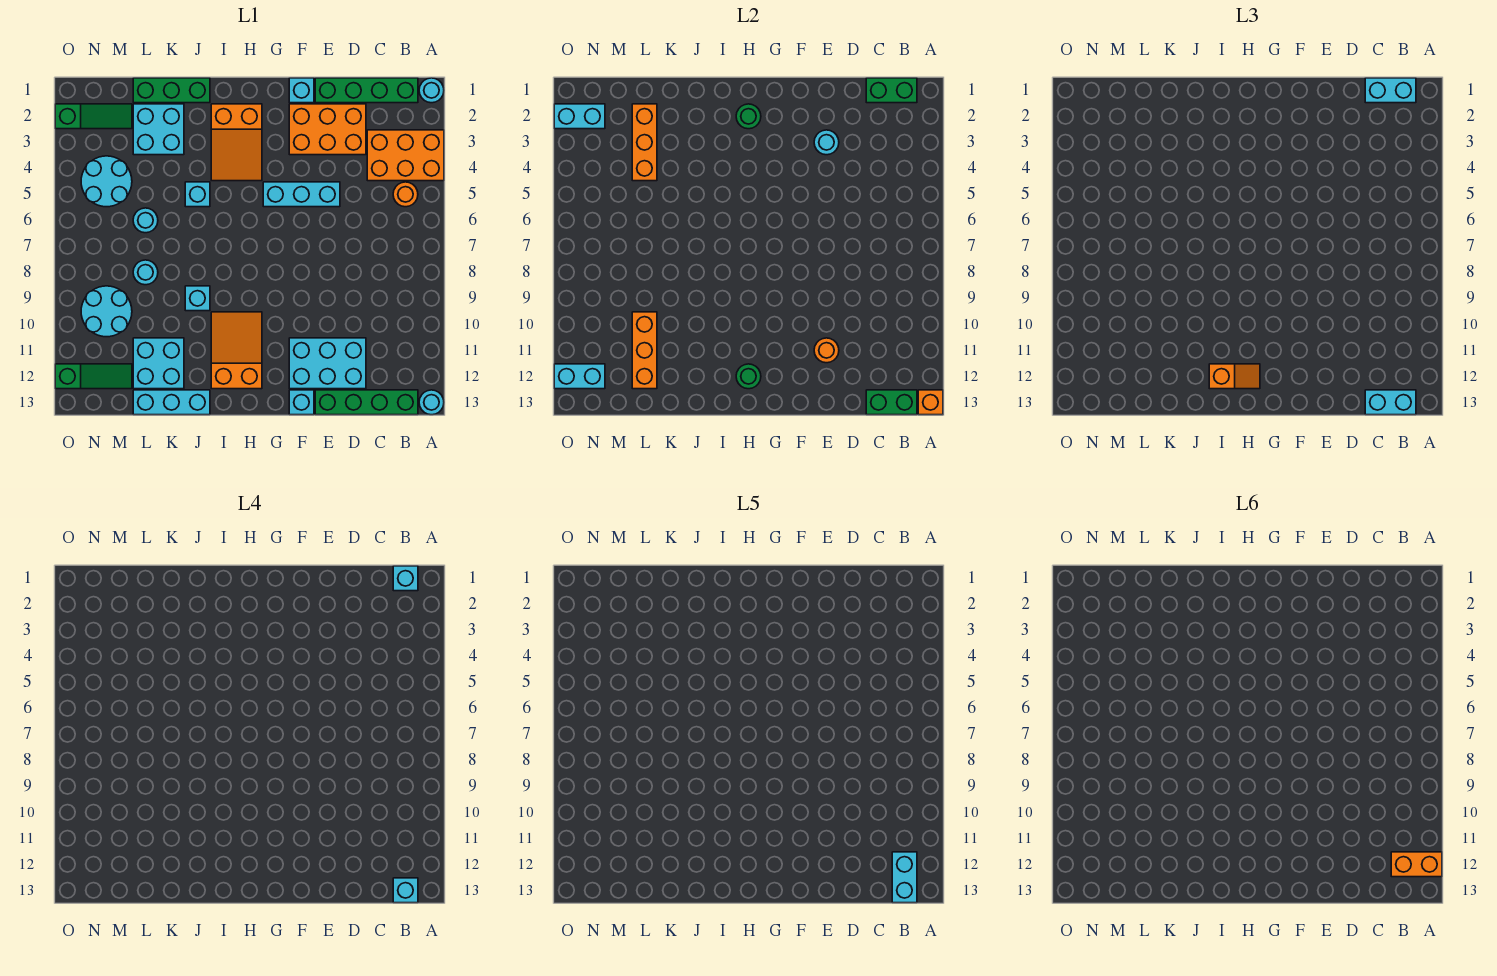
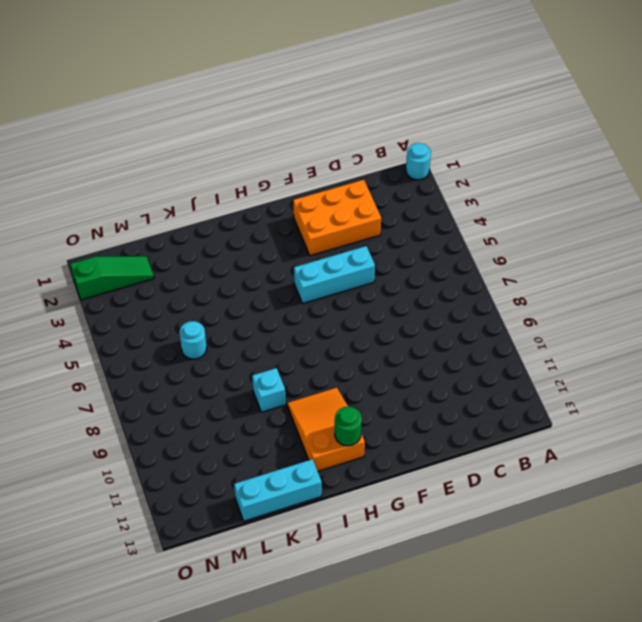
none -> orange brick A3:C4 level 1
none -> cyan round brick A13 level 1
none -> green brick B1:E1 level 1
none -> orange round brick B5 level 1

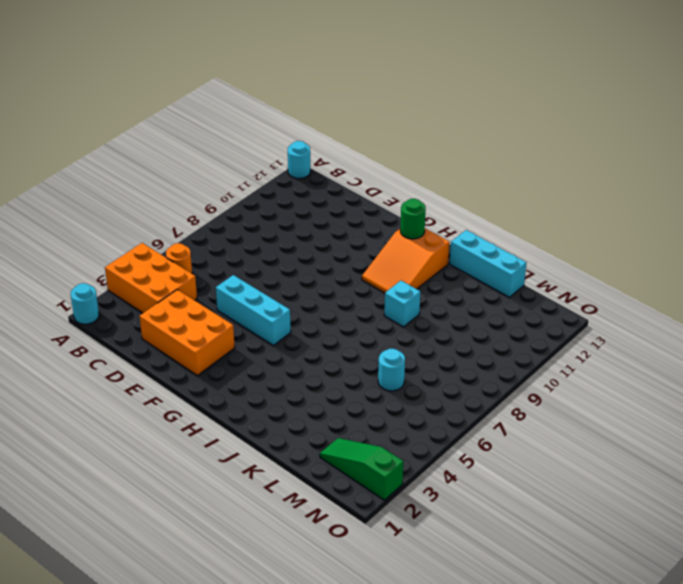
none -> green brick B1:E1 level 1
none -> green brick B13:E13 level 1
none -> cyan brick D11:F12 level 1
none -> cyan brick F1 level 1

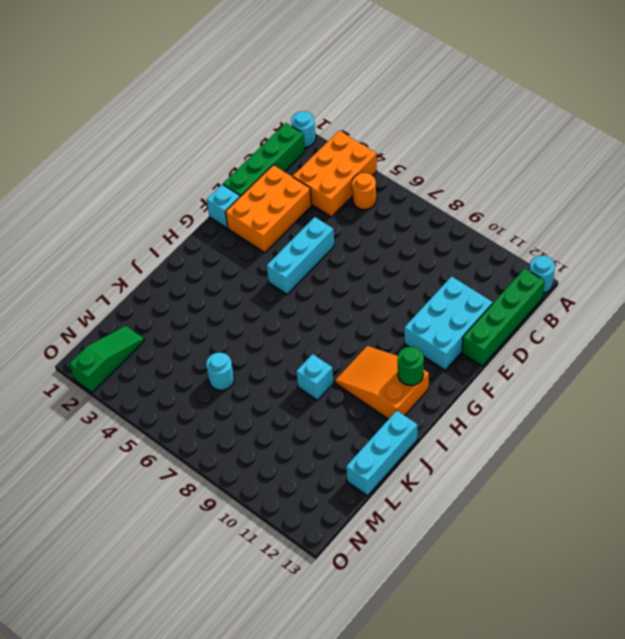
none -> cyan brick F13 level 1
none -> orange slope H2:I4 level 1 top 2
none -> green brick J1:L1 level 1
none -> cyan brick J5 level 1

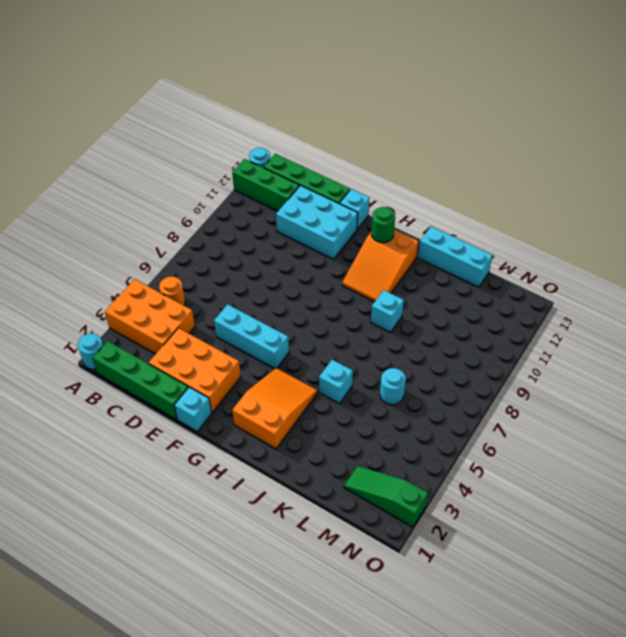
green brick A12:C12 level 1 -> green brick J1:L1 level 1
none -> cyan brick K2:L3 level 1
none -> cyan brick K11:L12 level 1
none -> cyan round brick L8 level 1
none -> cyan round brick M4:N5 level 1

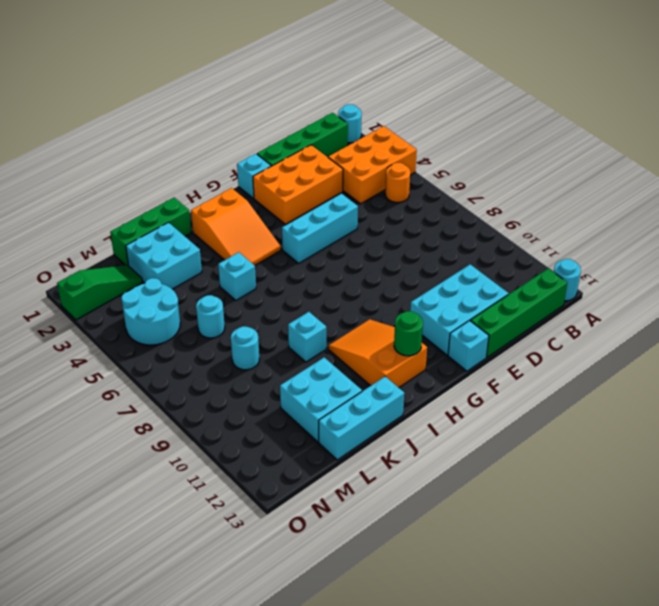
none -> cyan round brick M9:N10 level 1
none -> green slope M12:O12 level 1 top O
none -> orange brick A13 level 2
none -> green brick B1:C1 level 2

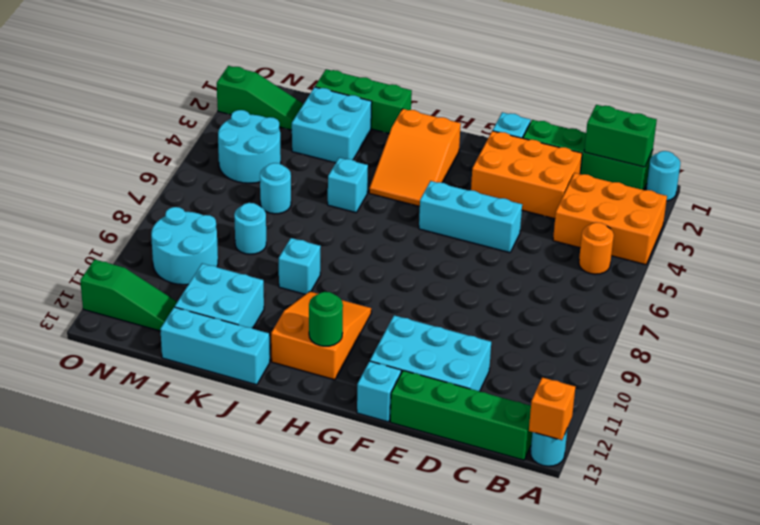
none -> green brick B13:C13 level 2
none -> cyan round brick E3 level 2
none -> orange round brick E11 level 2
none -> green round brick H2 level 2

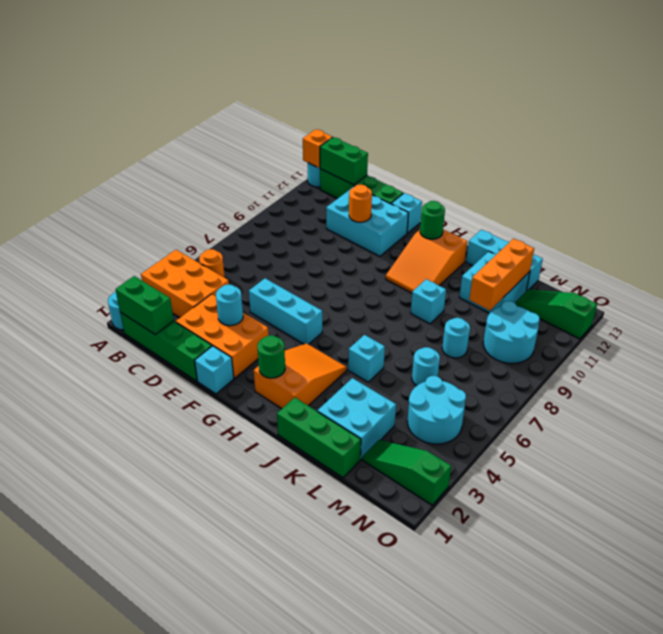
none -> orange brick L2:L4 level 2
none -> cyan brick N2:O2 level 2
none -> cyan brick N12:O12 level 2
none -> cyan brick B1:C1 level 3

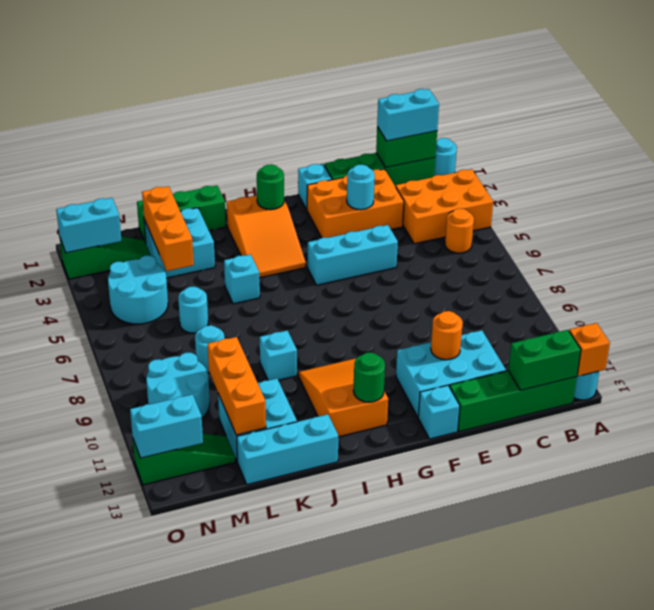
none -> cyan brick B13:C13 level 3
none -> orange slope H12:I12 level 3 top I
none -> cyan brick B1 level 4
none -> cyan brick B13 level 4

